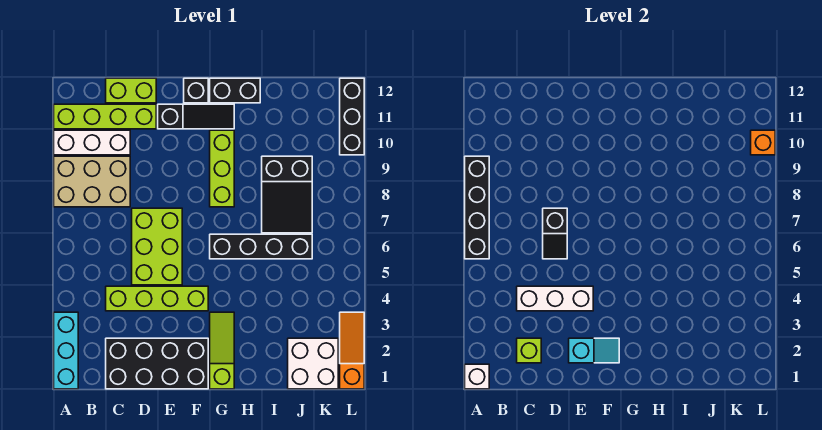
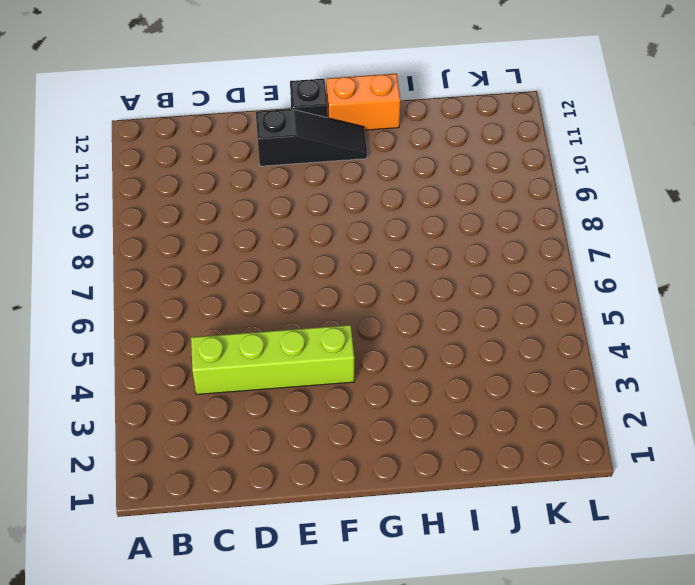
orange brick G12:H12 level 1 -> black brick G12:H12 level 1
none -> cyan brick A1:A3 level 1
none -> tan brick A8:C9 level 1
none -> white brick A10:C10 level 1

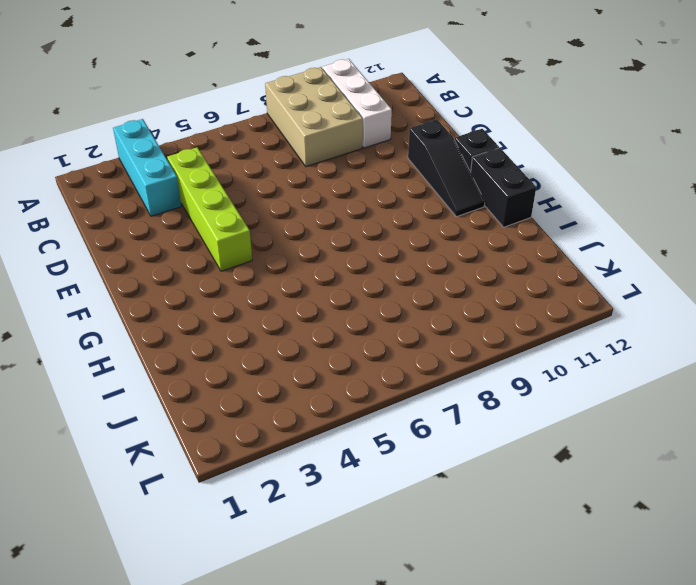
cyan brick A3:C3 level 1 -> cyan brick A1:A3 level 1
none -> lime brick A11:D11 level 1
none -> black brick C1:F2 level 1
none -> lime brick C12:D12 level 1

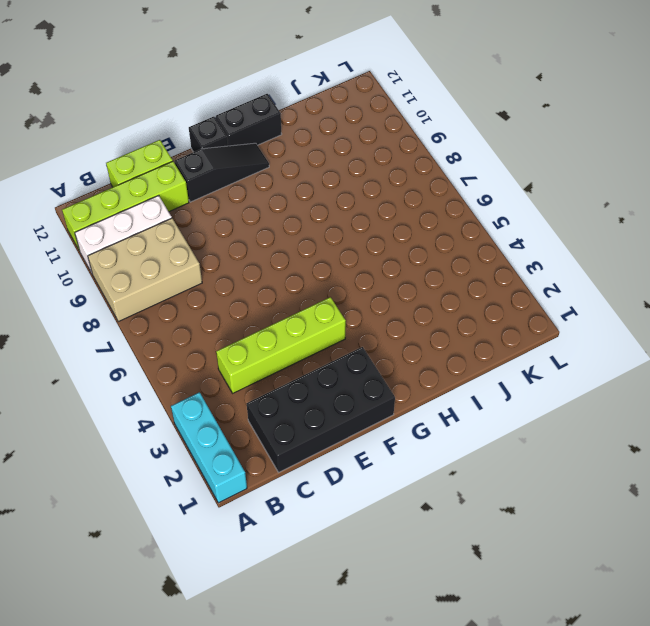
none -> lime brick D5:E7 level 1
none -> lime slope G1:G3 level 1 top 1
none -> black brick G6:J6 level 1

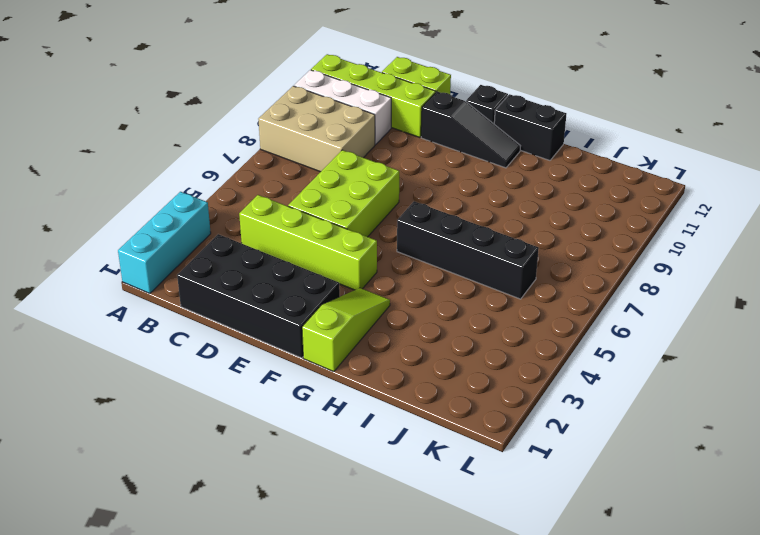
none -> lime brick G8:G10 level 1
none -> black slope I7:J9 level 1 top 9
none -> white brick J1:K2 level 1

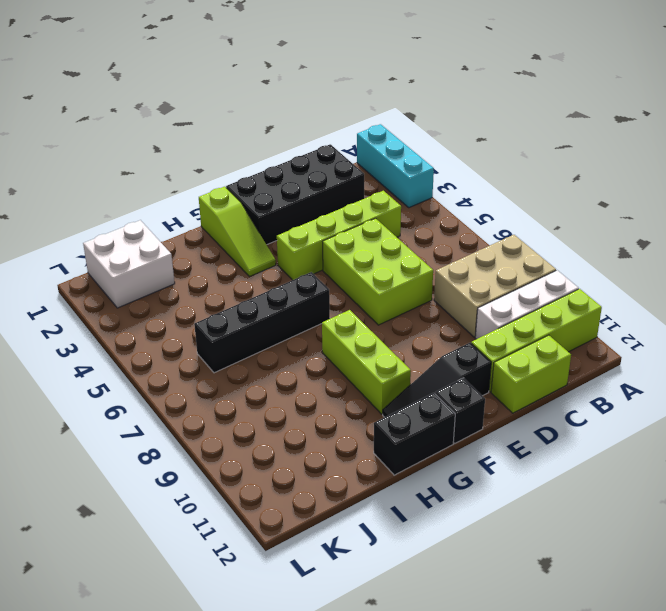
none -> black slope I7:J9 level 1 top 9
none -> orange slope L1:L3 level 1 top 1
none -> black brick L10:L12 level 1

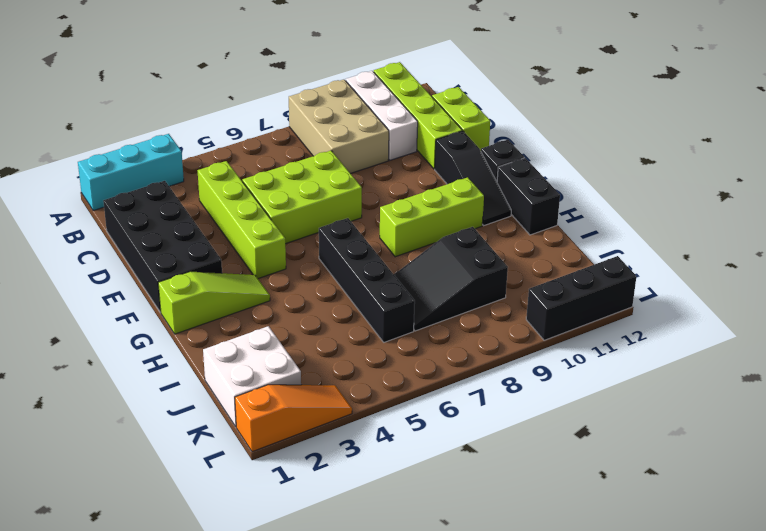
none -> white brick A1 level 2
none -> black brick A6:A9 level 2
none -> lime brick C2 level 2

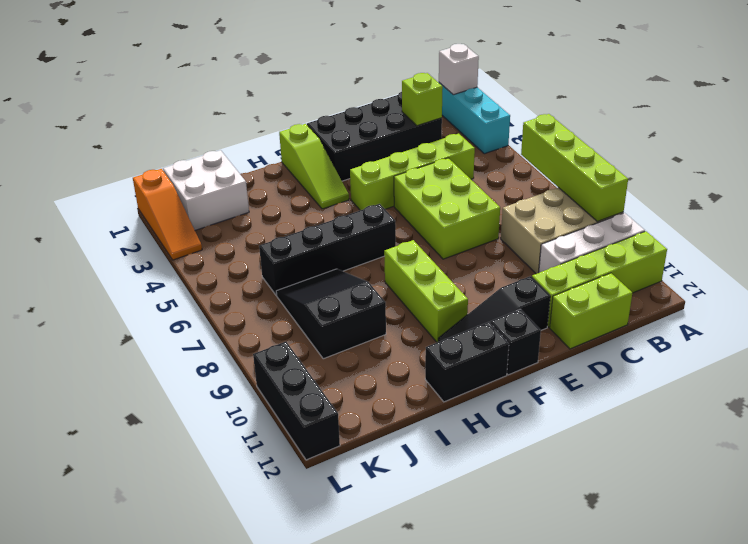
lime brick A6:A9 level 2 -> black brick A6:A9 level 2
none -> white brick C4:E4 level 2
none -> black slope D6:D7 level 2 top 7
none -> cyan slope E2:F2 level 2 top E

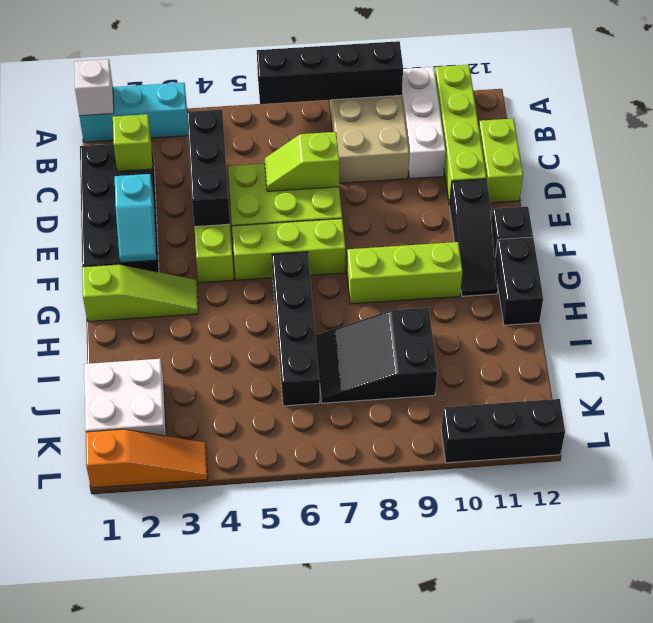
black brick C4:E4 level 2 -> white brick C4:E4 level 2
lime slope D6:D7 level 2 top 7 -> black slope D6:D7 level 2 top 7
lime brick F5:F7 level 1 -> none
none -> orange brick L10 level 2

